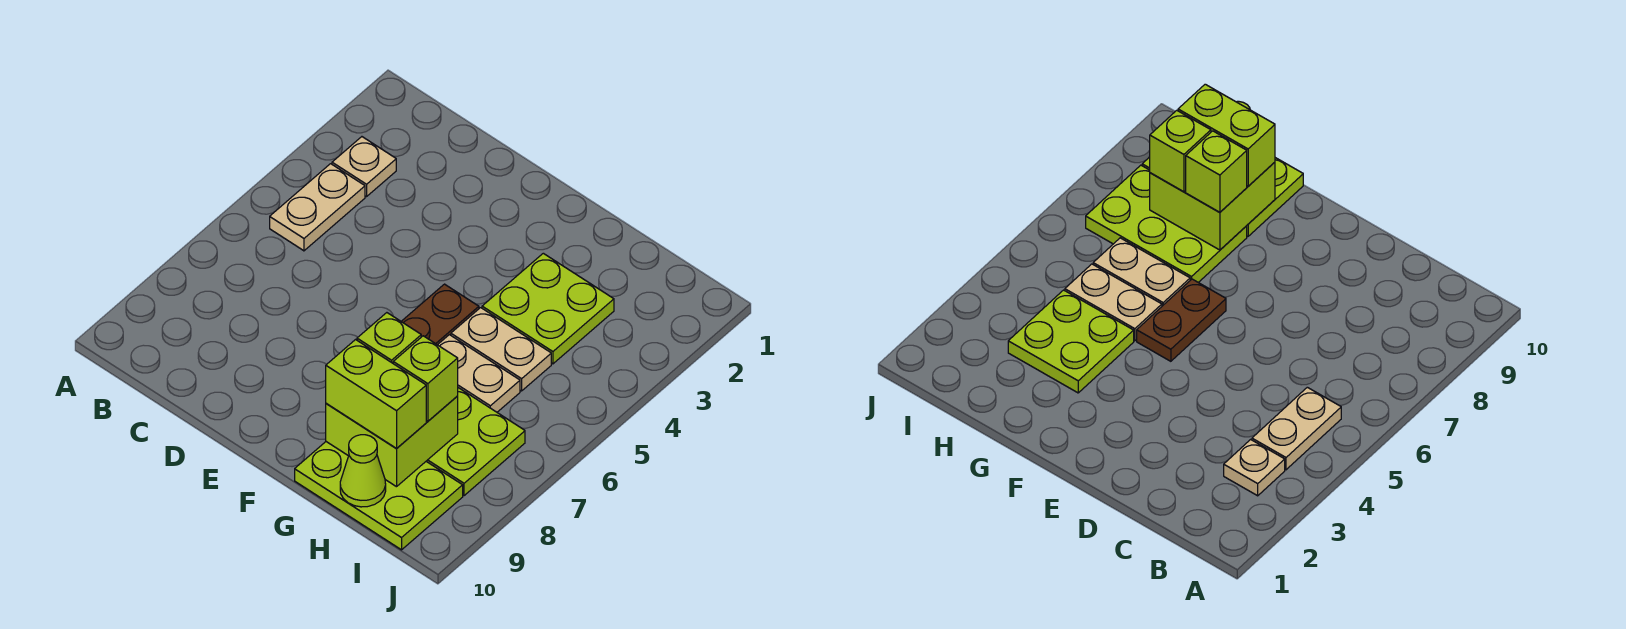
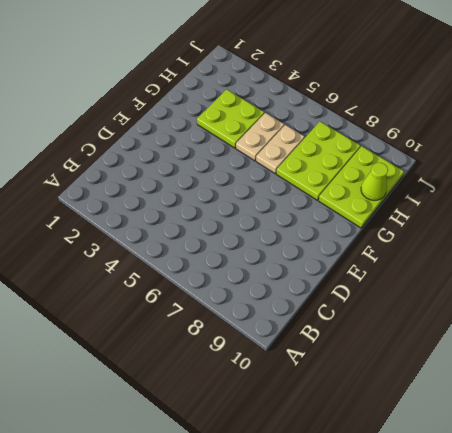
none -> tan plate B3 level 1
none -> tan plate B4:B5 level 1
none -> brown plate F5:F6 level 1

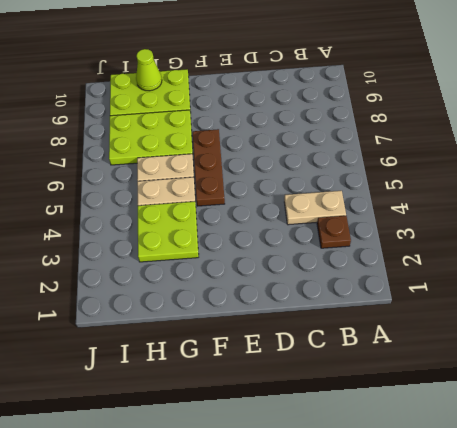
brown plate B3 level 1 -> tan plate B3 level 1
tan plate B4:C4 level 1 -> tan plate B4:B5 level 1
brown plate F5:F7 level 1 -> brown plate F5:F6 level 1
none -> lime brick G8:H9 level 2
none -> lime brick G8 level 3
none -> lime brick G9:H9 level 3

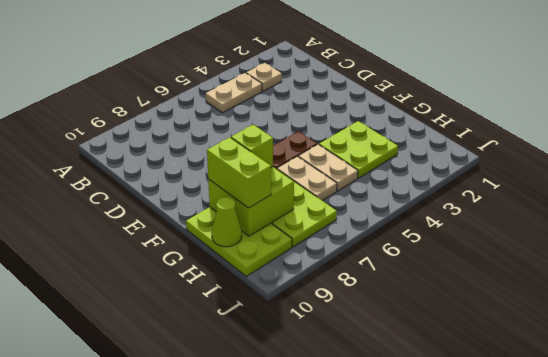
none -> lime brick H8 level 3

